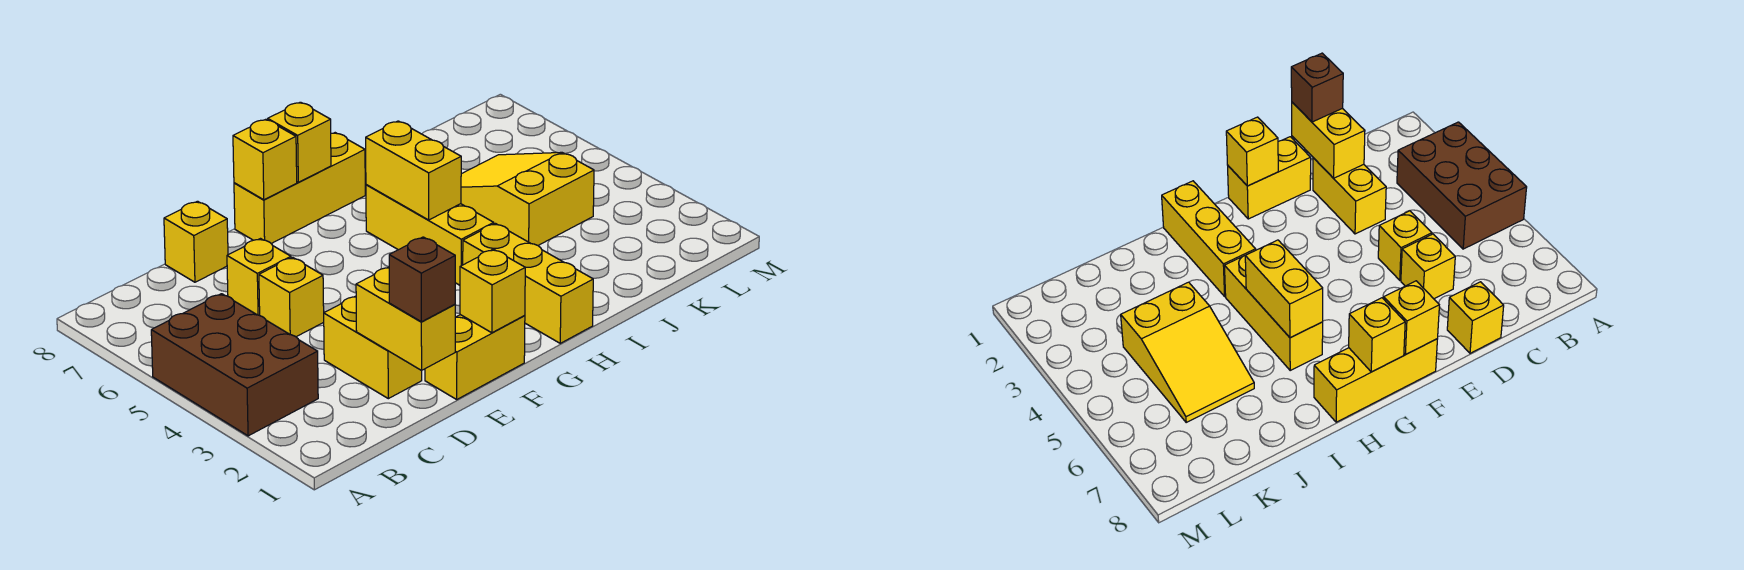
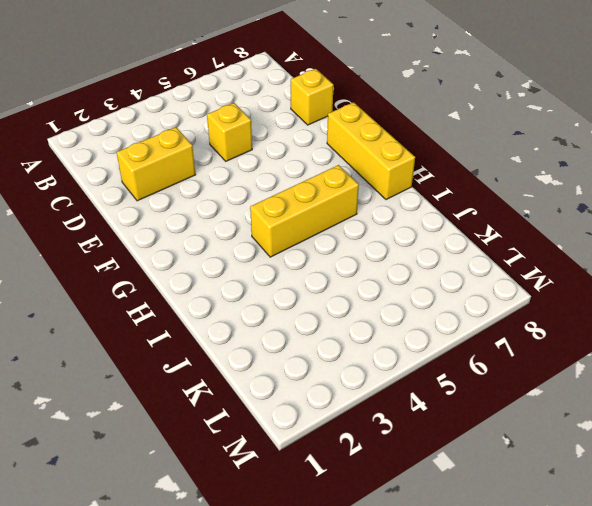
none -> brown brick A3:B5 level 1
none -> yellow brick D6 level 1
none -> yellow brick E1:F1 level 1

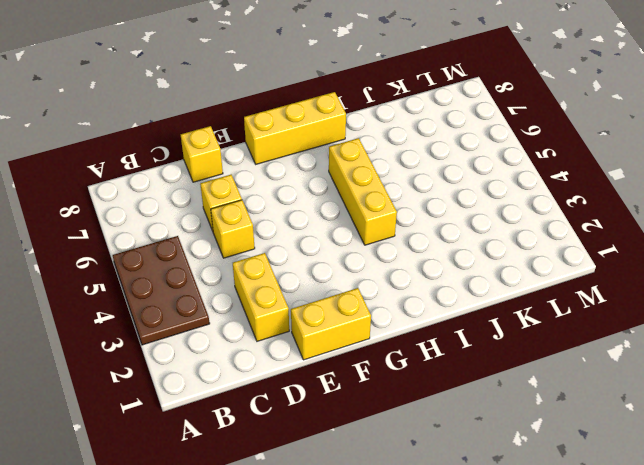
brown plate A3:B5 level 1 -> brown brick A3:B5 level 1
none -> yellow brick H1:H3 level 1
none -> yellow slope J4:K6 level 1 top 4
none -> yellow brick D1:D2 level 2

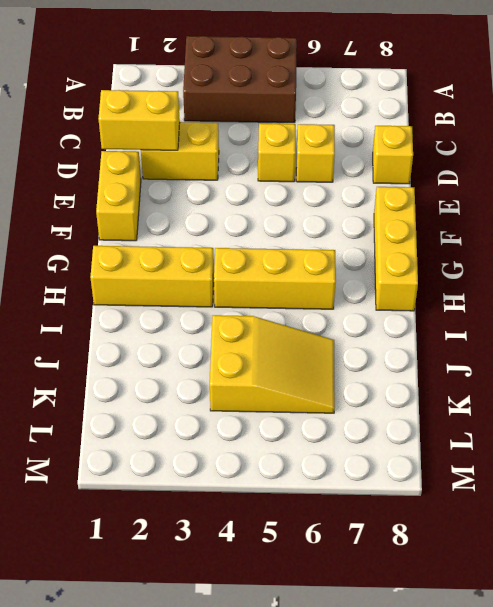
none -> yellow brick F1 level 2
none -> yellow brick F8 level 2
none -> yellow brick G8 level 2

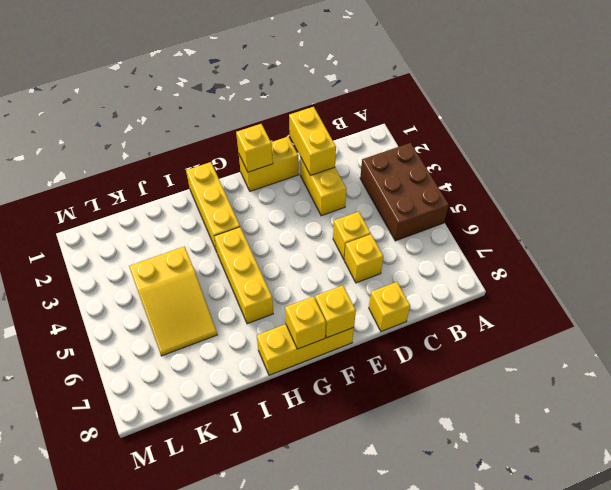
none -> yellow brick H5:H6 level 2
none -> brown brick D1 level 3

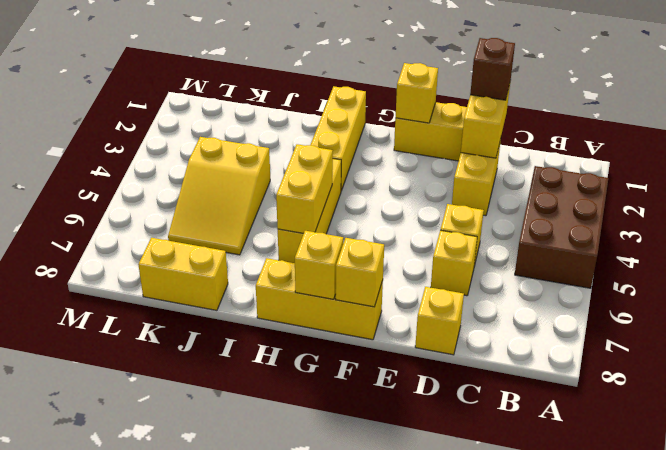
yellow brick J8:K8 level 1 -> none

